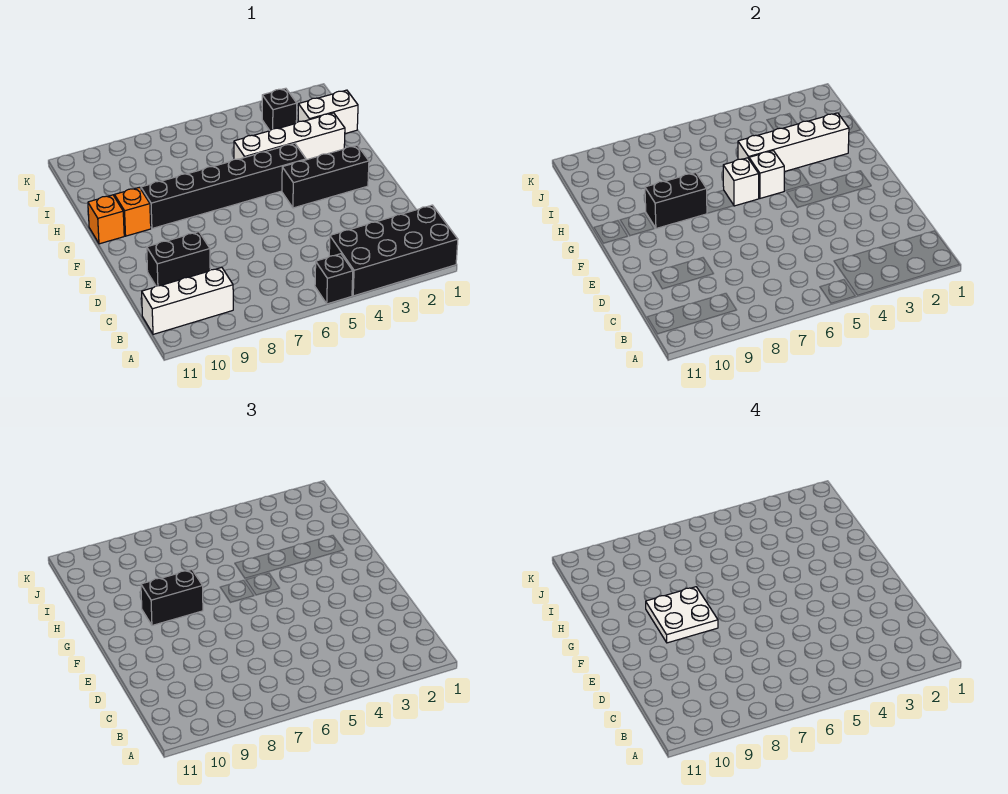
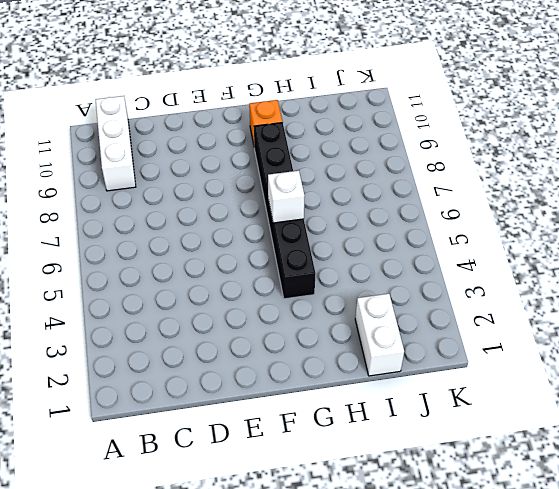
none -> black brick A1:B4 level 1
none -> black brick A5 level 1
none -> black brick D9:D10 level 1

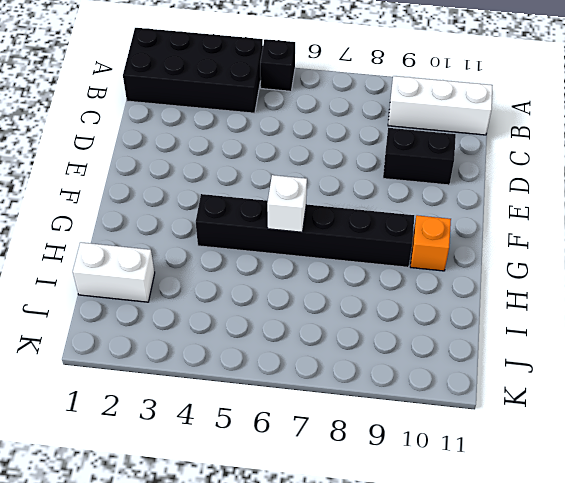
none -> black brick F2:F4 level 1
none -> orange brick G11 level 1
none -> white brick H2:H5 level 1

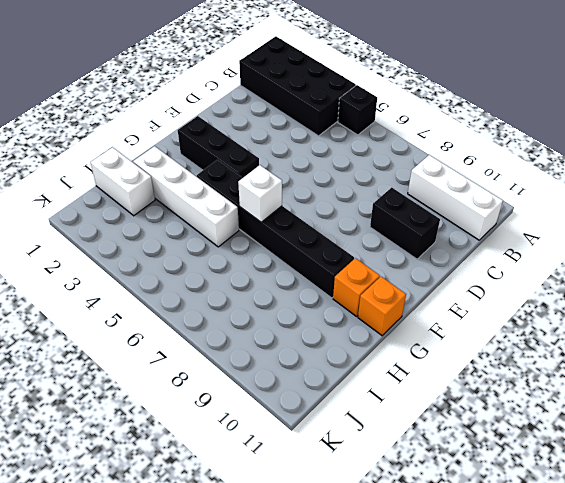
none -> black brick J3 level 1
none -> white brick G5 level 2
none -> black brick G8:G9 level 2

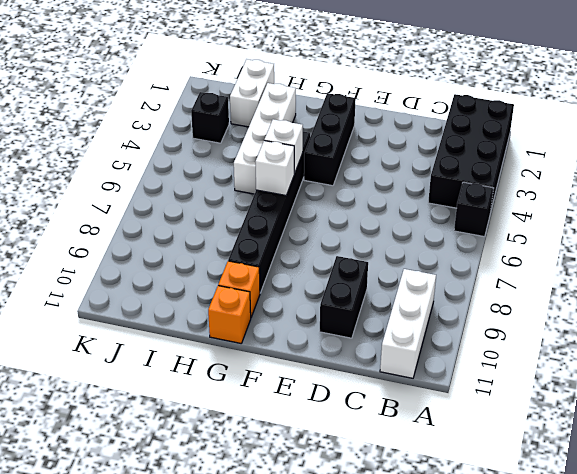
none -> black brick G8:G9 level 2
none -> white brick H2:H5 level 2
none -> black brick G8:G9 level 3

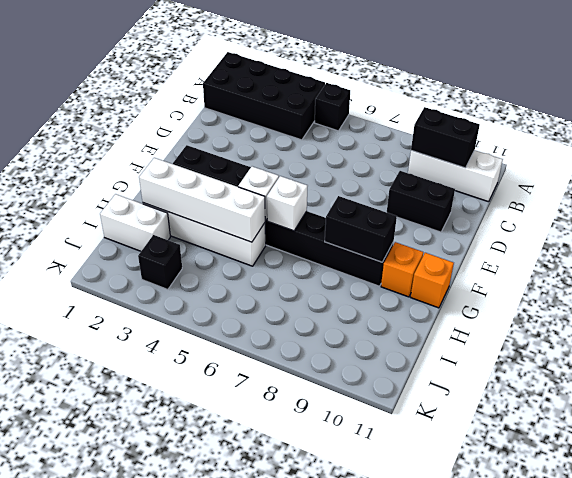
black brick B9:B10 level 2 -> black brick G8:G9 level 3
none -> white plate F8:G9 level 4

